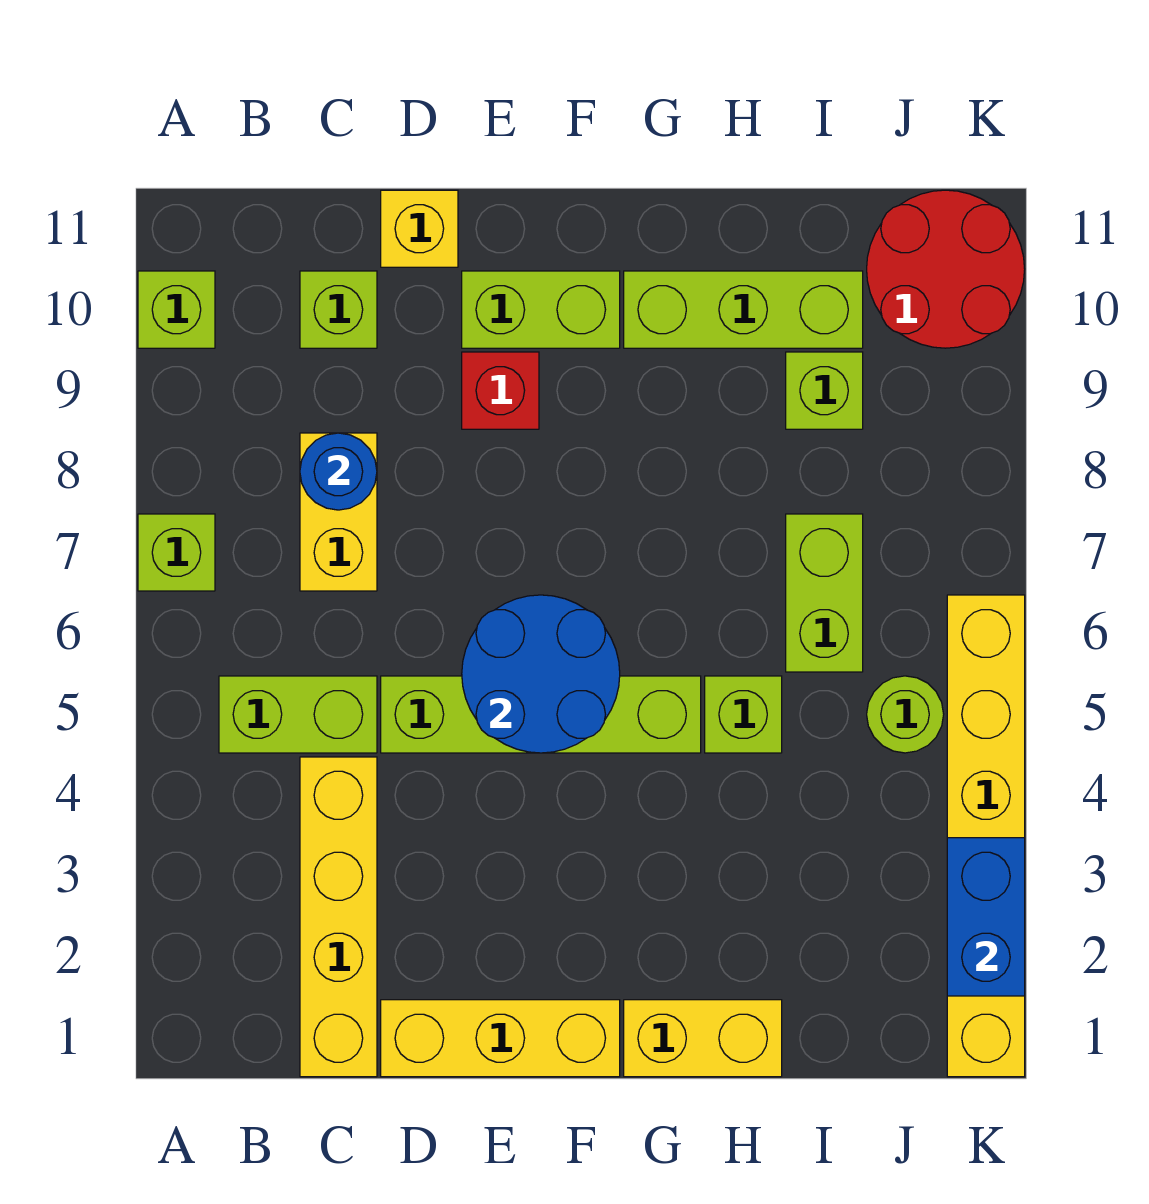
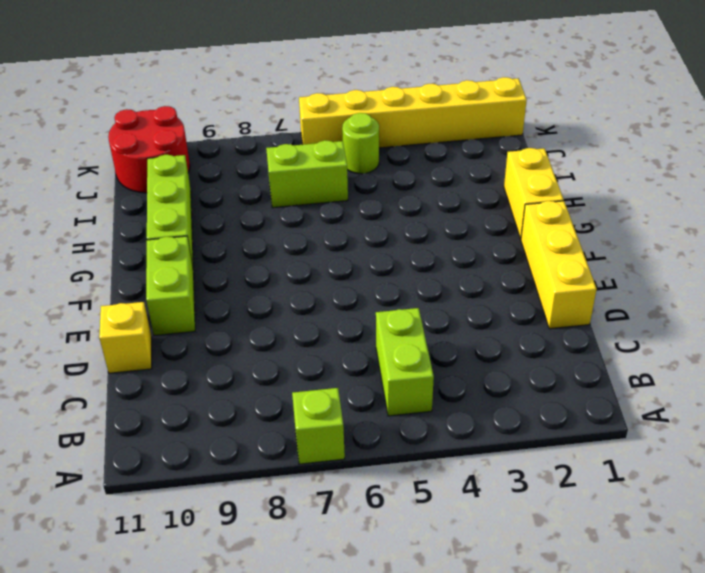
none -> lime brick A10 level 1
none -> yellow brick C1:C4 level 1
none -> yellow brick C7:C8 level 1

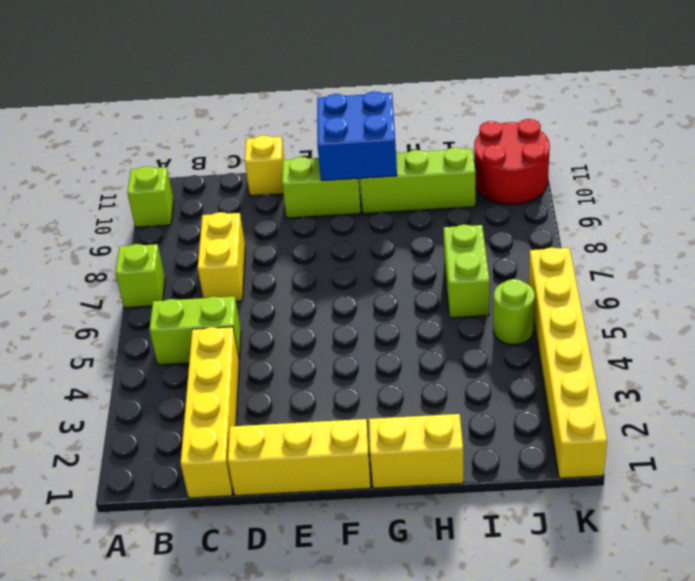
blue brick F10:G11 level 2 -> none
none -> lime brick C10 level 1
none -> lime brick D5:G5 level 1
none -> red brick E9 level 1

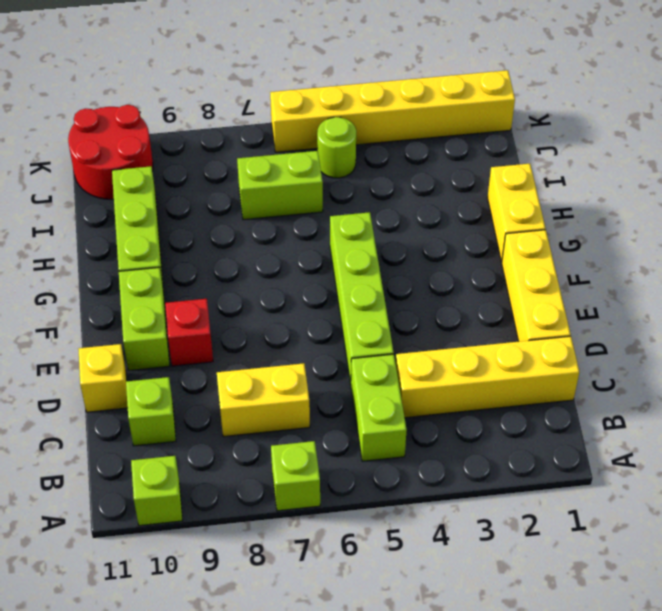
none -> lime brick H5 level 1
none -> lime brick I9 level 1
none -> blue round brick C8 level 2

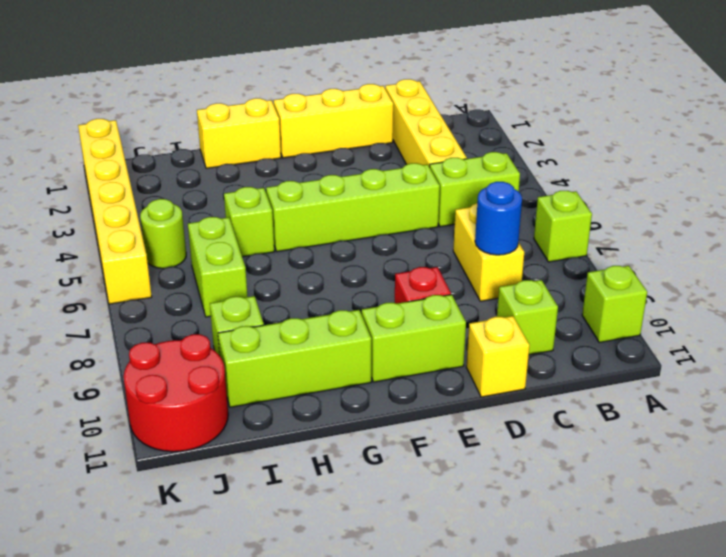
none -> blue round brick E5:F6 level 2
none -> blue brick K2:K3 level 2

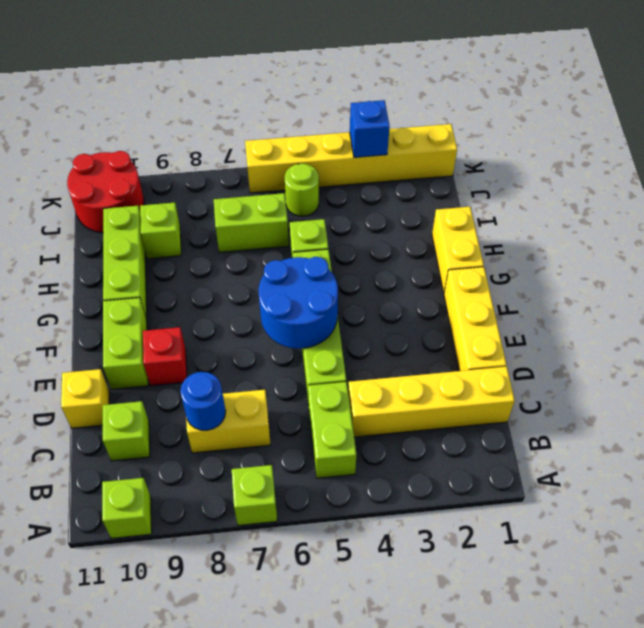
blue brick K3 level 2 -> blue brick K2:K3 level 2

